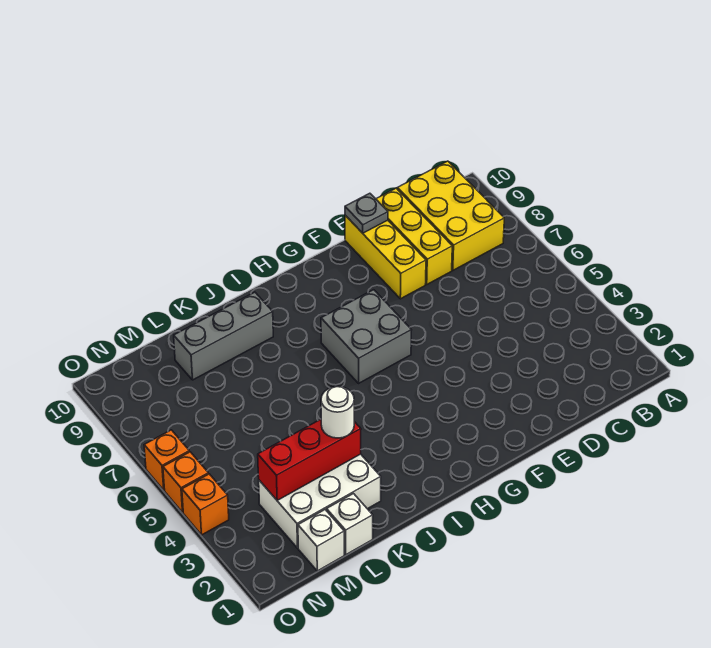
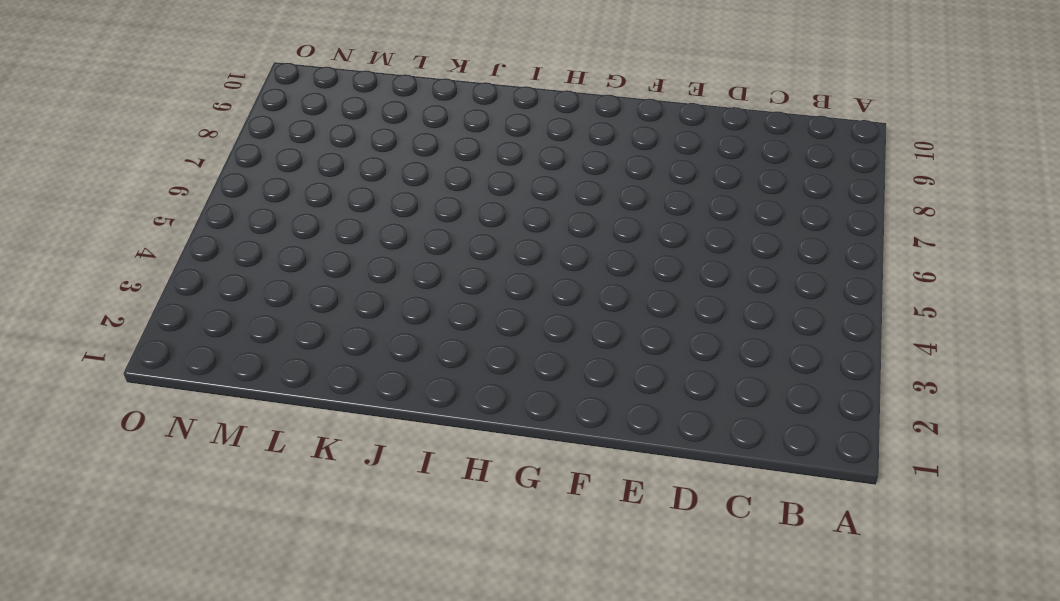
none -> yellow brick B8:C10 level 1
none -> yellow brick D8:D10 level 1
none -> yellow brick E8:E10 level 1

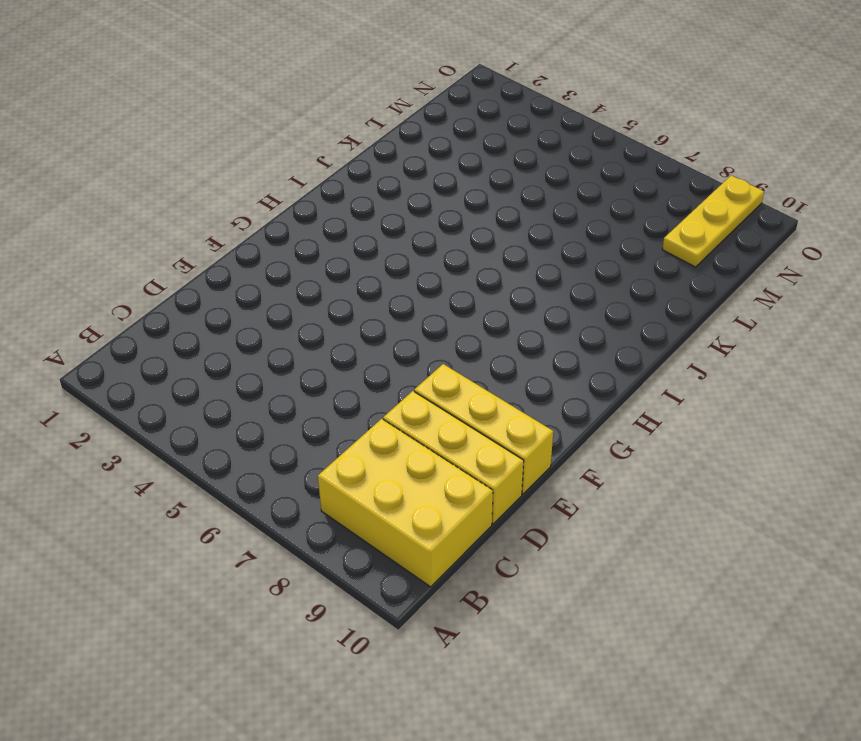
yellow plate M9:O9 level 1 -> none
none -> grey brick G6:H7 level 1
none -> grey brick J9:L9 level 1
none -> white brick K2:M3 level 1

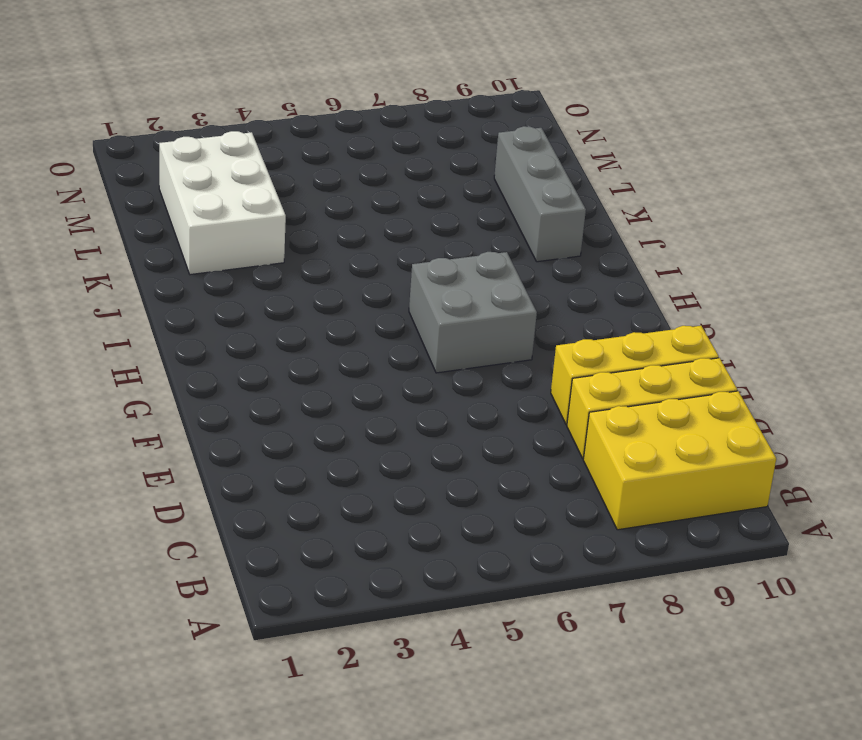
none -> white brick L1 level 1
none -> white brick M1 level 1
none -> orange brick O4 level 1

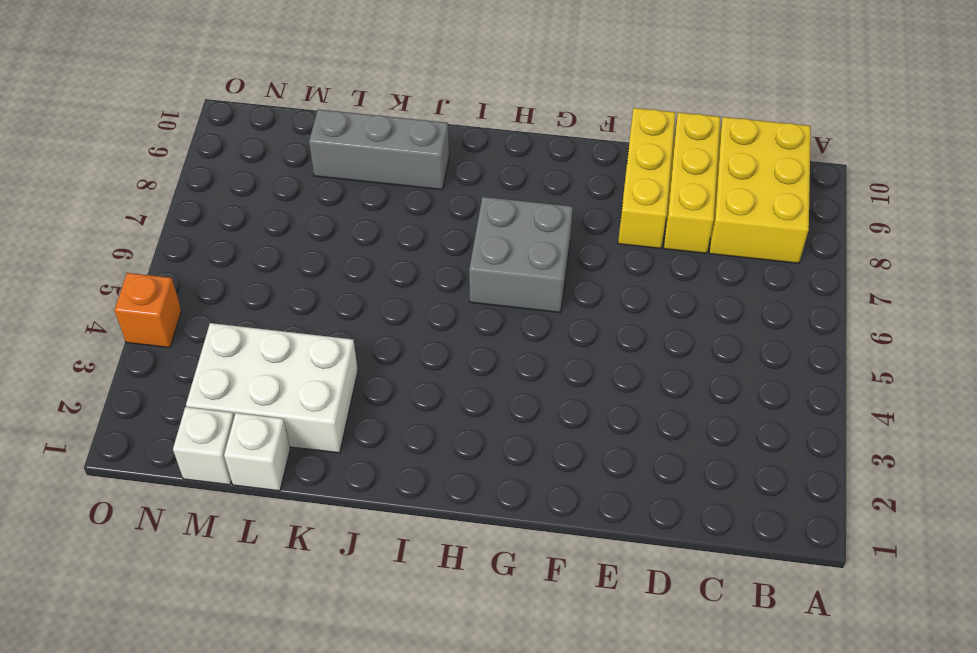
none -> orange brick O5 level 1
none -> orange brick O6 level 1
none -> grey plate E10 level 2

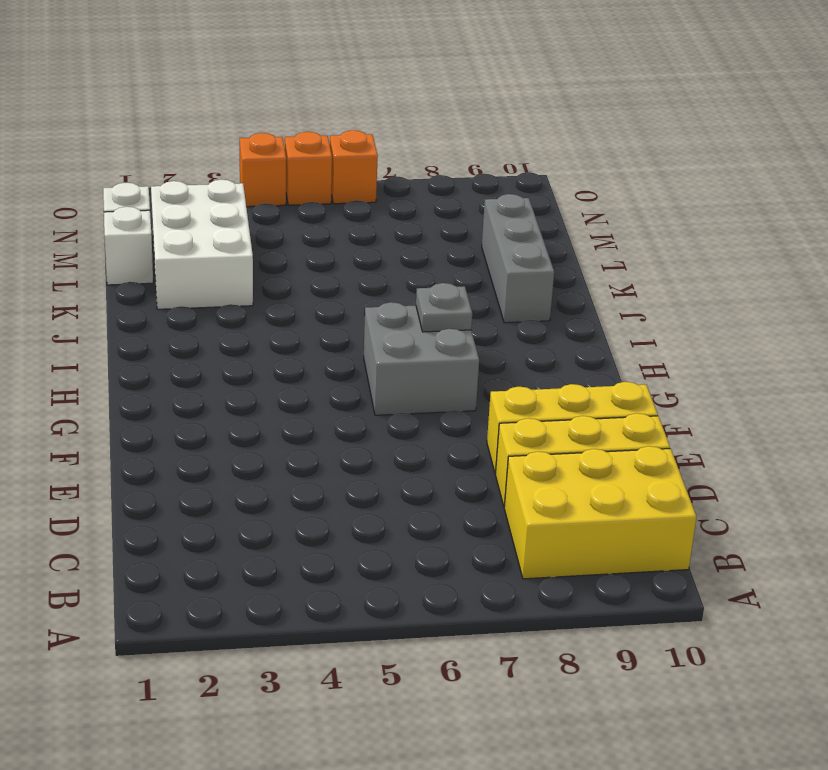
grey plate H7 level 2 -> grey plate E10 level 2
none -> red brick K3:M3 level 2
none -> white round brick K3 level 3

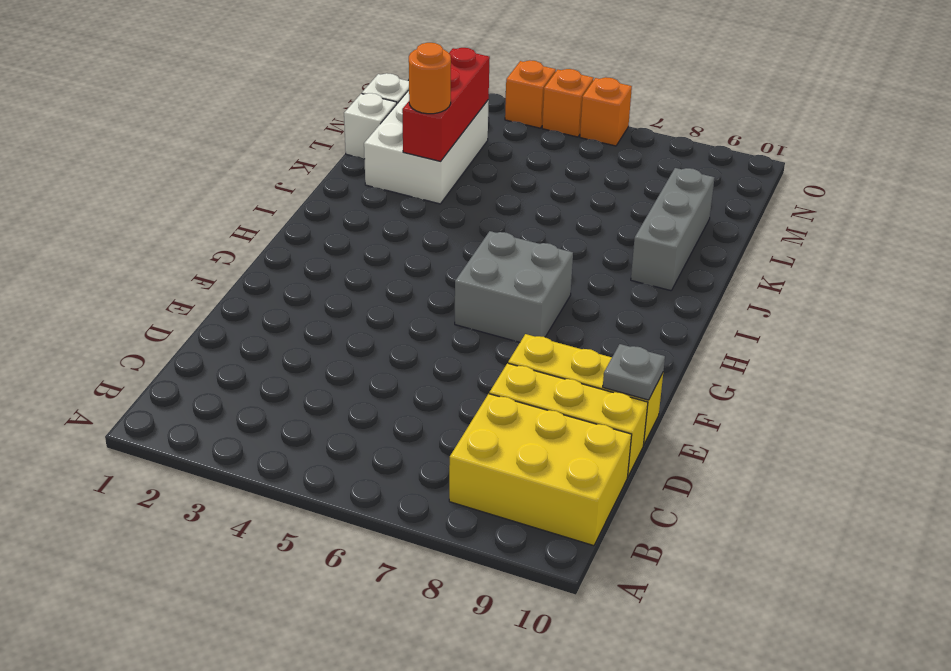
orange round brick K3 level 3 -> white round brick K3 level 3

